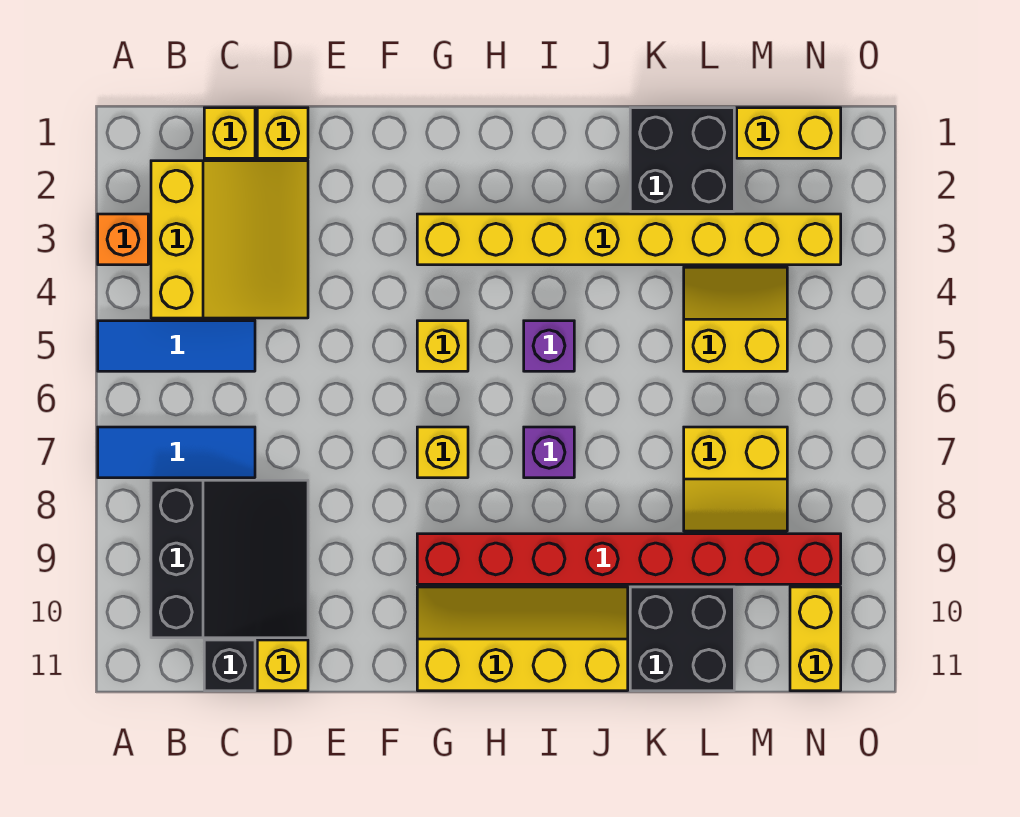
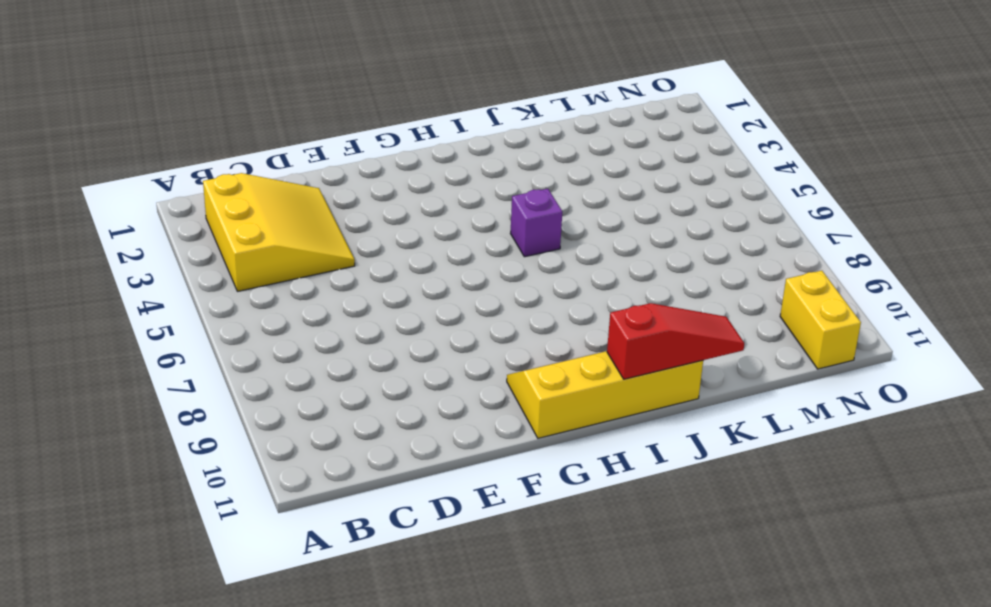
red slope I11:K11 level 2 top I -> none
none -> orange brick A3 level 1
none -> blue tile A5:C5 level 1
none -> blue tile A7:C7 level 1

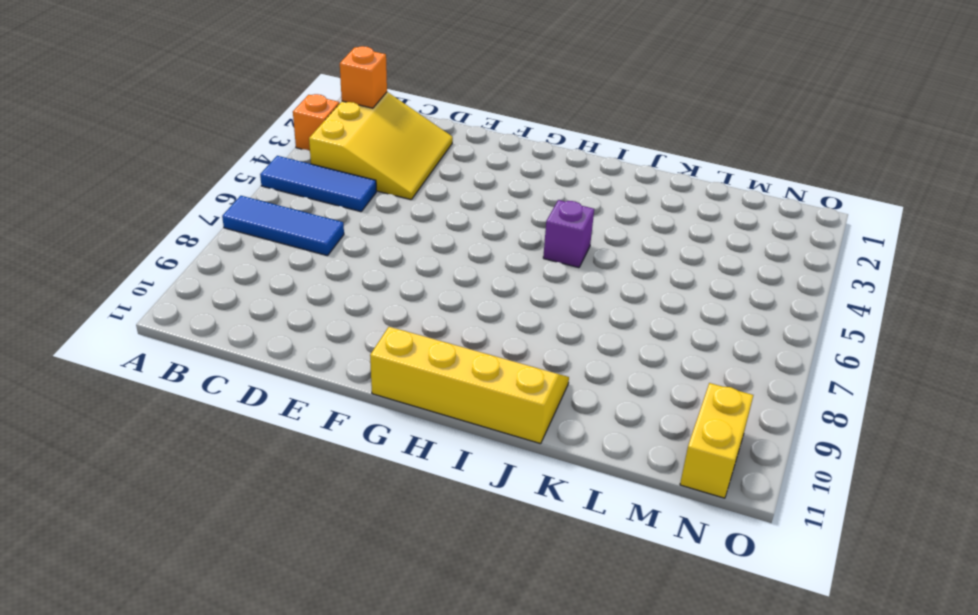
orange brick B2 level 2 -> none
none -> black slope B8:D10 level 1 top B
none -> yellow brick C1 level 1
none -> black brick C11 level 1

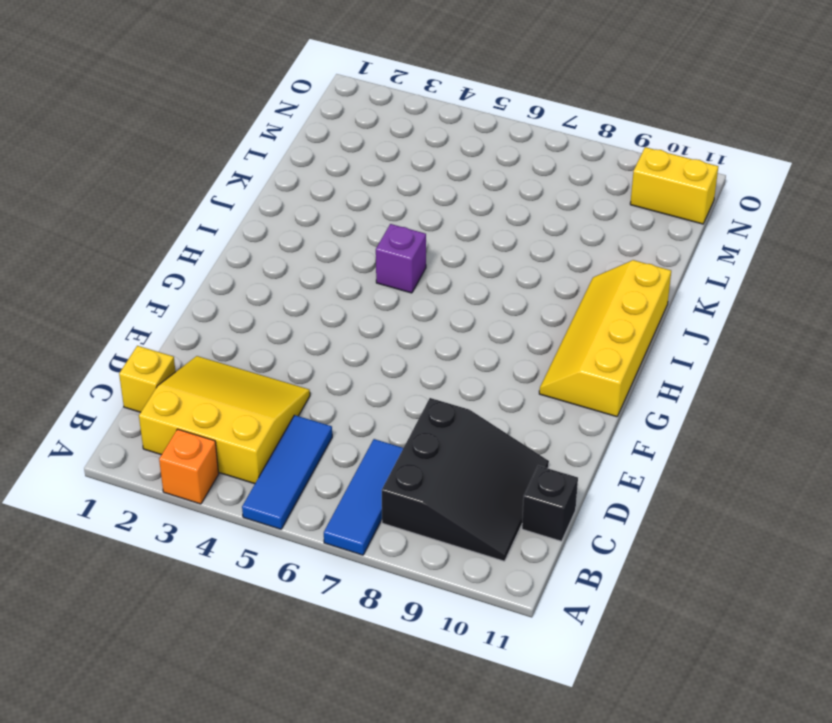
black slope B8:D10 level 1 top 8 -> black slope B8:D10 level 1 top B
none -> yellow brick D1 level 1
none -> yellow brick D11 level 1
none -> yellow brick G3:N3 level 1

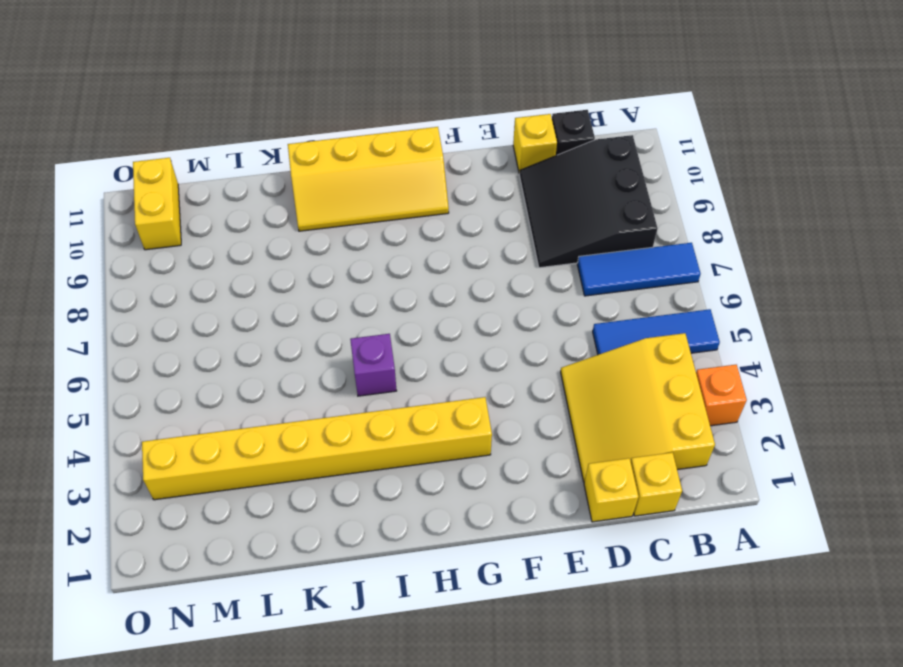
none -> yellow brick G5 level 1
none -> yellow brick G7 level 1
none -> red brick G9:N9 level 1

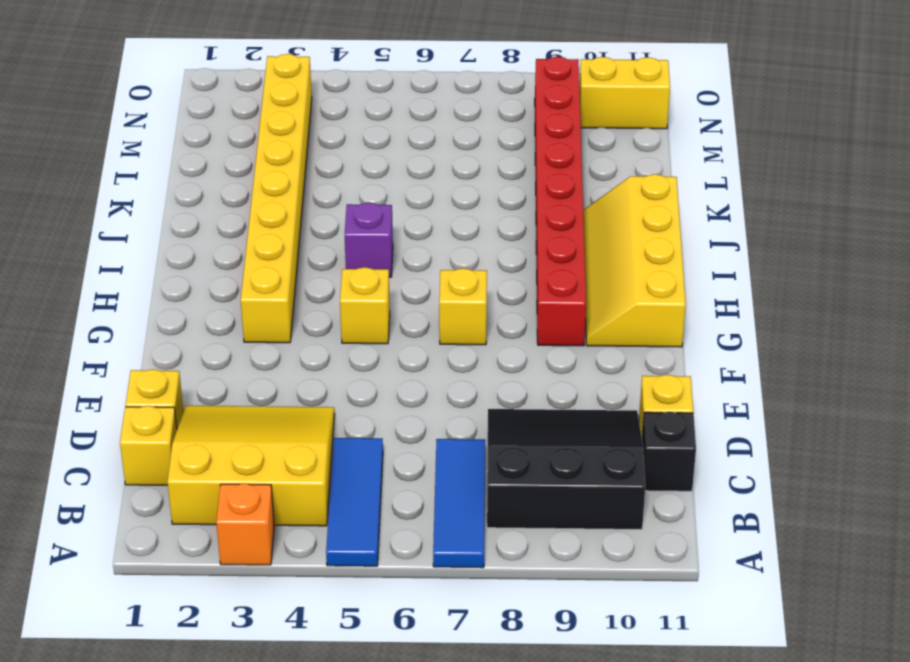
none -> purple brick I7 level 1
none -> black brick K1:L2 level 1
none -> black brick K10:L11 level 1

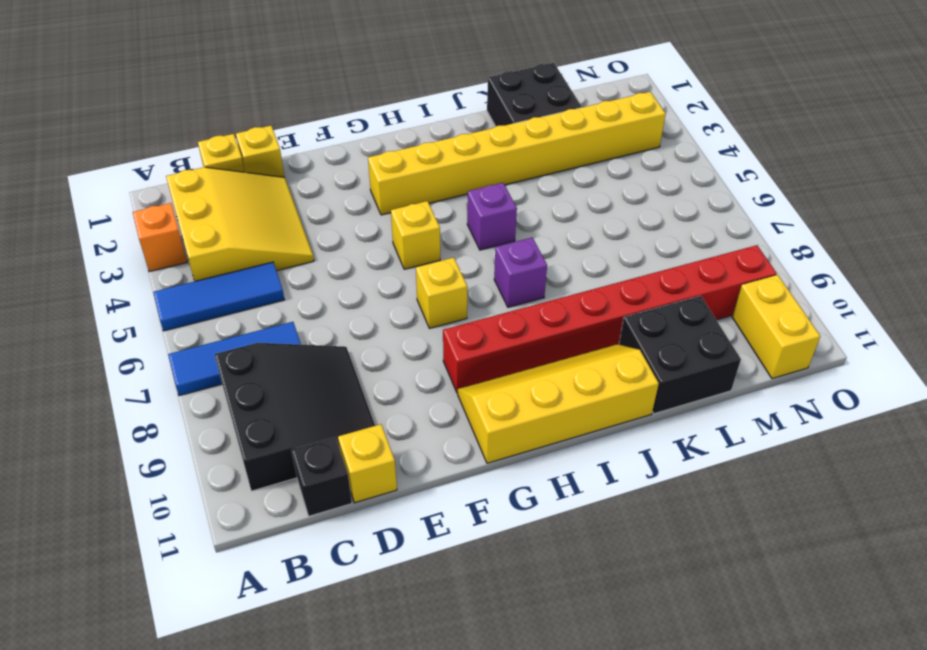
none -> yellow slope L4:M5 level 1 top 5
none -> yellow slope L7:M8 level 1 top 7
none -> yellow brick M1:N1 level 1

